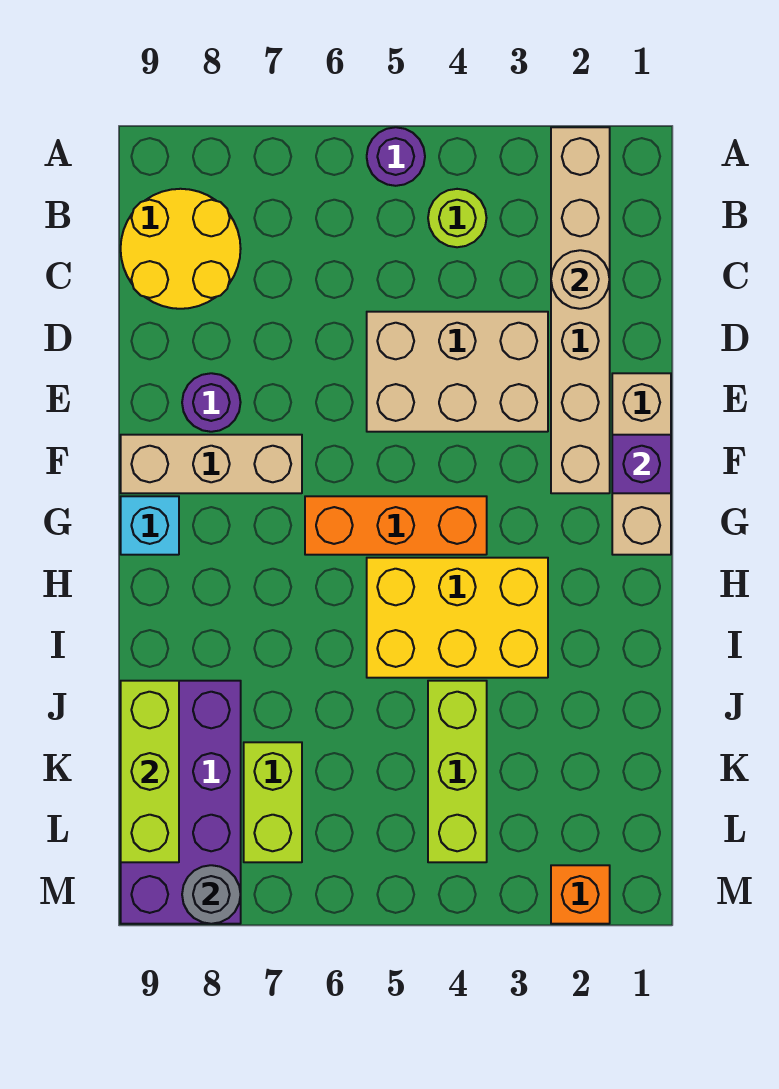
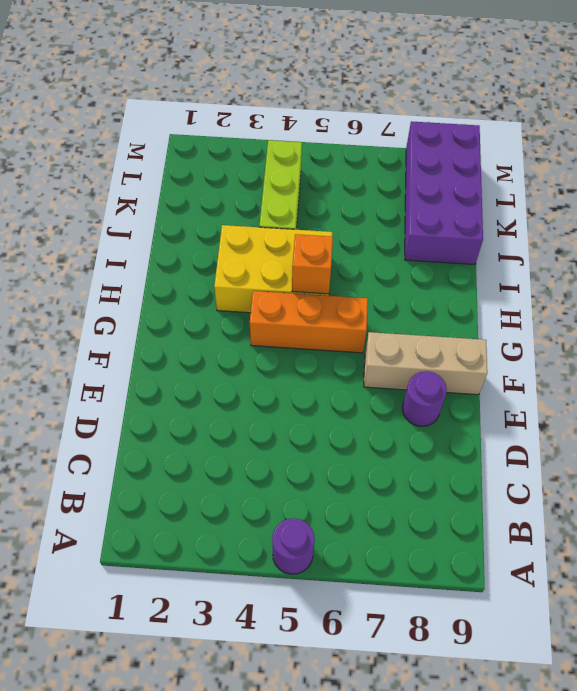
orange brick H5 level 2 -> orange brick M2 level 1
none -> tan brick A2:F2 level 1
none -> lime round brick B4 level 1
none -> yellow round brick B8:C9 level 1

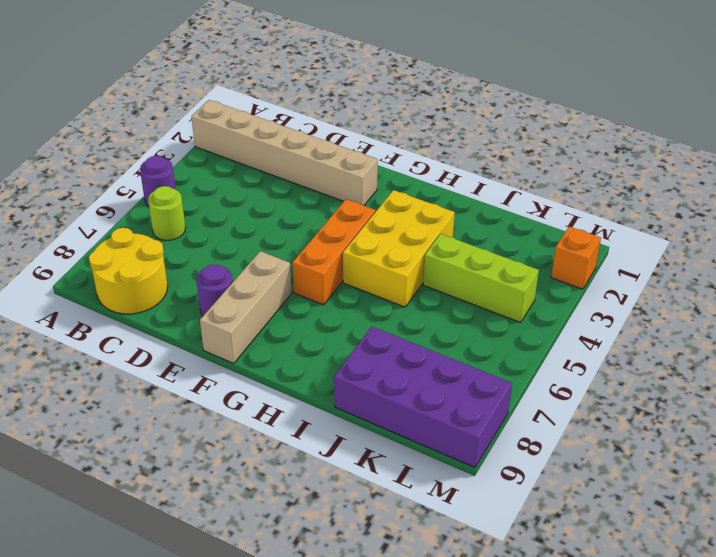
lime round brick B6 level 1 -> lime round brick B4 level 1
none -> tan brick D3:E5 level 1
none -> tan brick E1:G1 level 1
none -> cyan brick G9 level 1

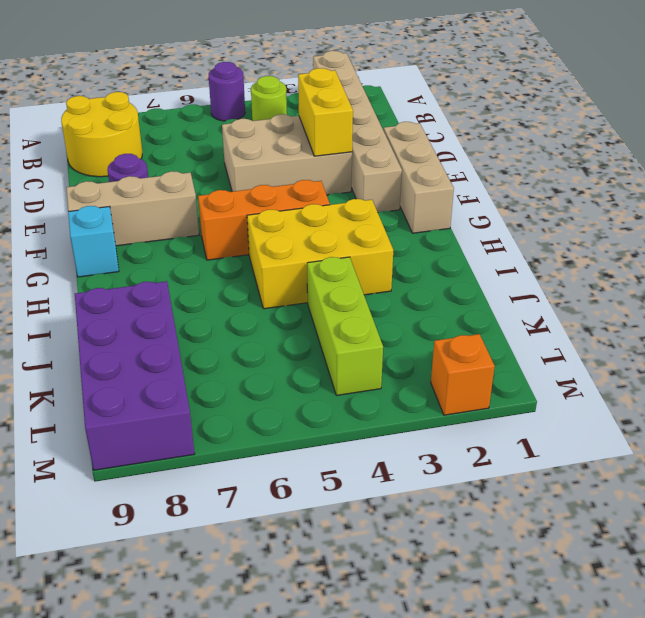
yellow brick D3:E3 level 2 -> none
none -> lime brick K7:L7 level 1
none -> tan round brick C2 level 2
none -> purple brick F1 level 2

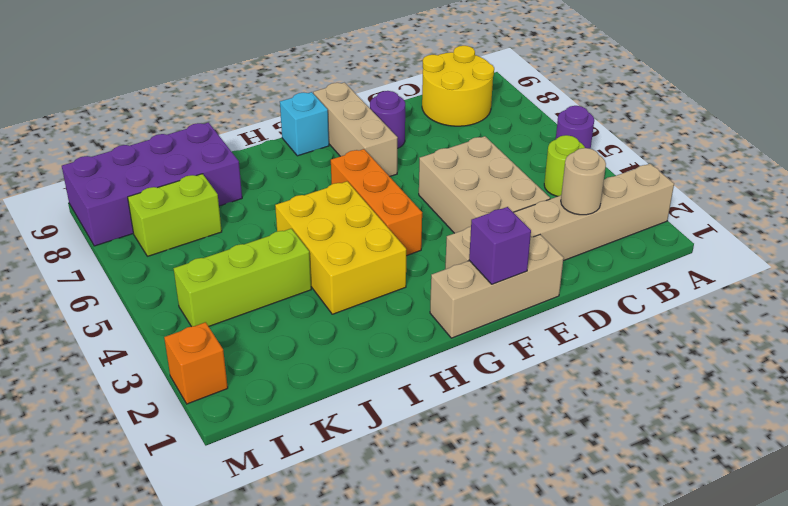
none -> lime brick J9:L9 level 2
none -> grey round brick M8 level 2

